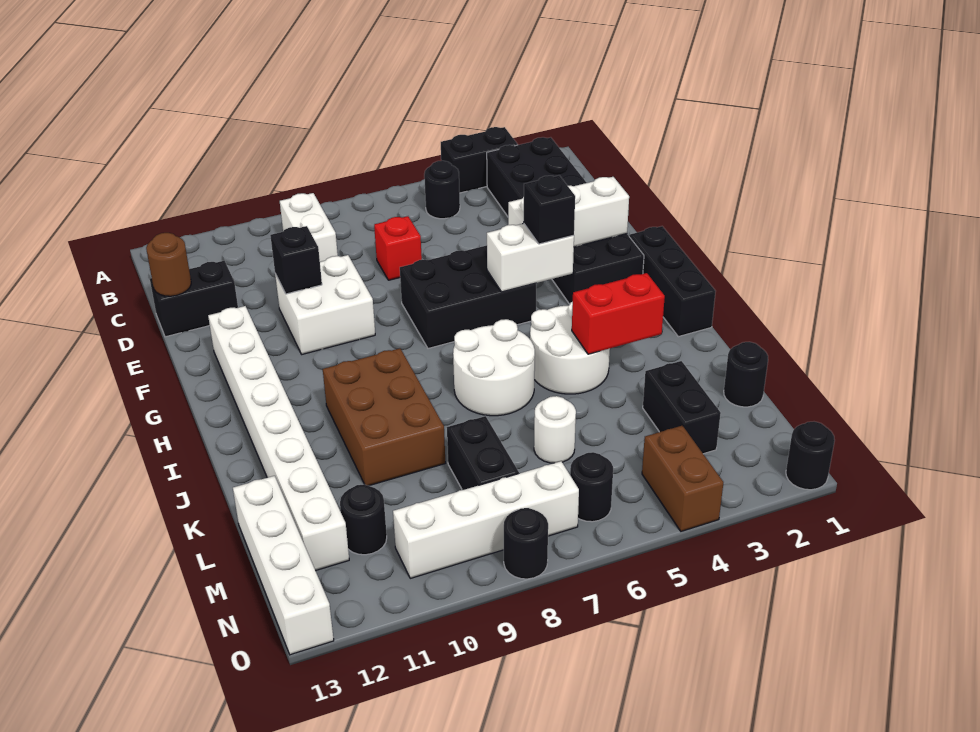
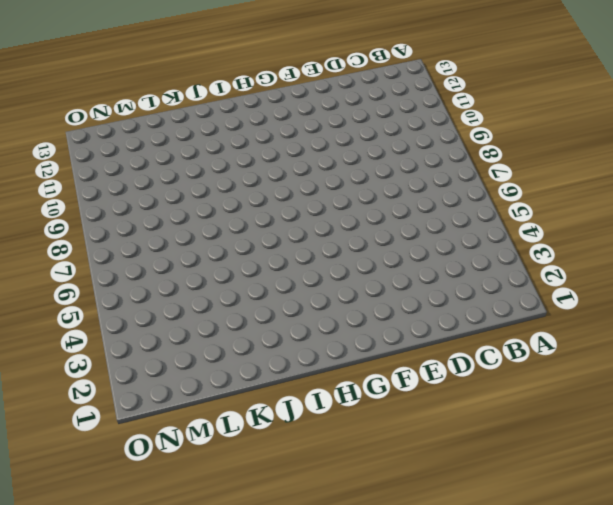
none -> black brick A3:A4 level 1
none -> black brick B2:G3 level 1
none -> black round brick B5 level 1
none -> white brick B9:C9 level 1

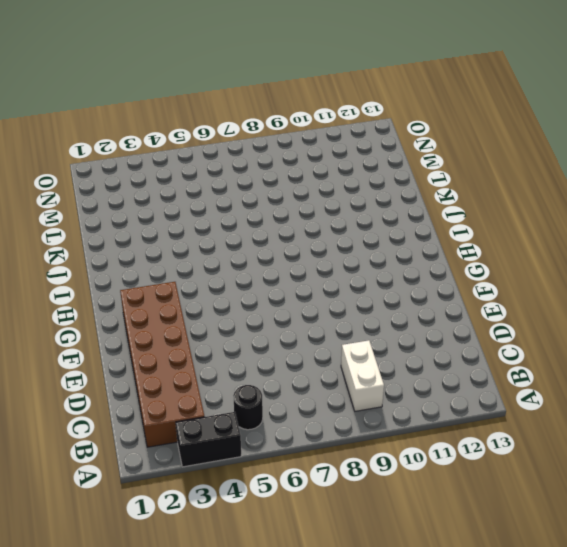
brown brick B2:G3 level 1 -> black brick B2:G3 level 1
none -> red brick D7 level 1
none -> black brick D12:D13 level 1
none -> white brick E9:F10 level 1
none -> black brick F5:G7 level 1

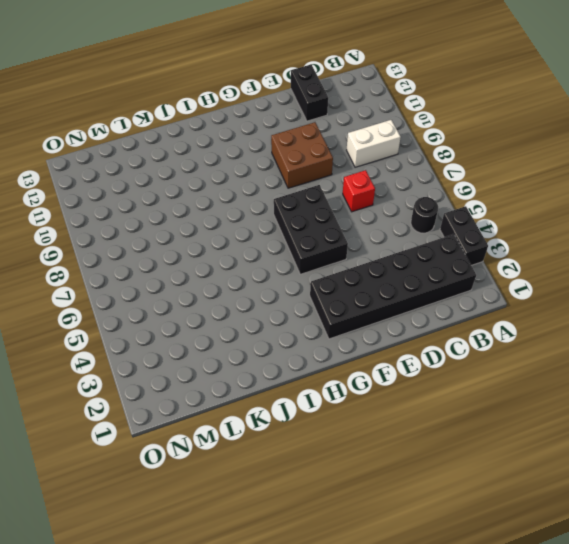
brown brick E9:F10 level 1 -> white brick E9:F10 level 1
none -> white brick F12:M12 level 1
none -> black brick G1:I1 level 1
none -> white round brick I4:J5 level 1
none -> white round brick I6:J7 level 1

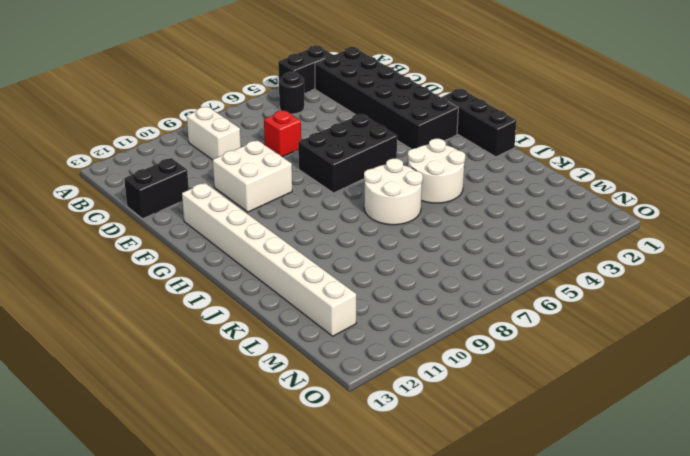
none -> brown brick I9:K10 level 1
none -> black round brick L1 level 1
none -> black brick L3:M3 level 1
none -> white round brick L6 level 1

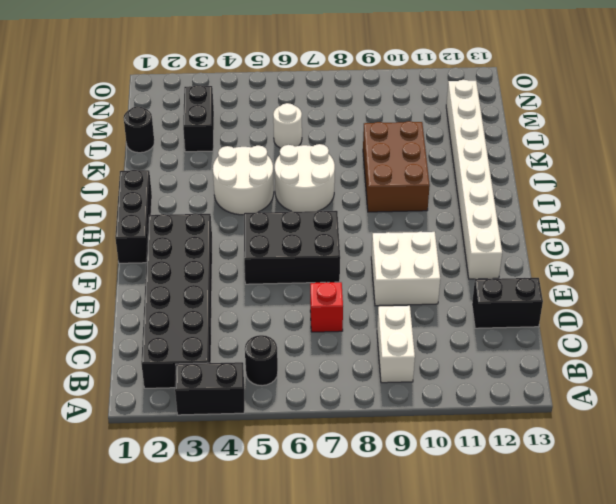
none -> black brick L8:M8 level 1
none -> white brick L13:O13 level 1
none -> black round brick M11 level 1
none -> brown brick N4:O4 level 1

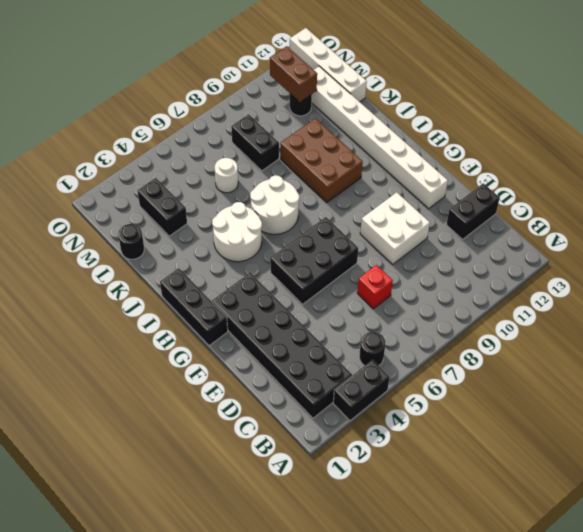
brown brick M11:N11 level 2 -> brown brick N4:O4 level 1
none -> white brick B9:C9 level 1
none -> black round brick N6 level 1
none -> white brick N7:N10 level 1
none -> black round brick O1 level 1

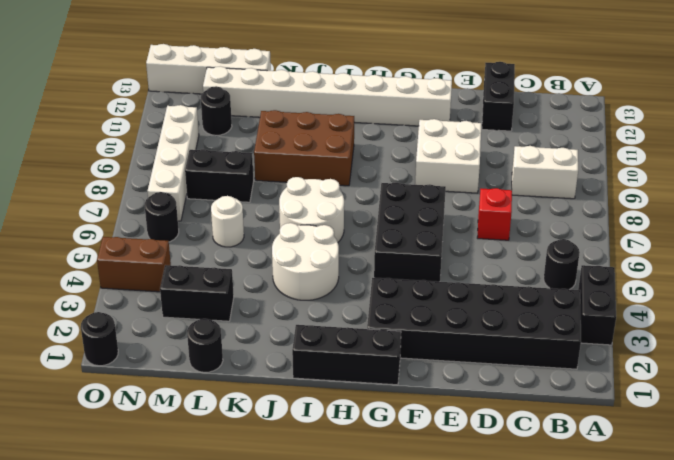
none -> black round brick O8 level 1
none -> brown round brick D13 level 2
none -> black brick E10 level 2
none -> white brick F2:F4 level 2

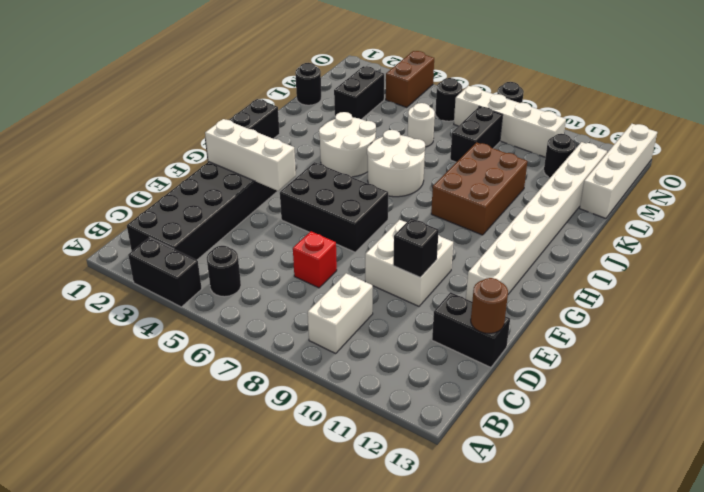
none -> black round brick O1 level 1
none -> white brick G4:G5 level 2
none -> red brick J3:J4 level 2
none -> black brick G4 level 3

